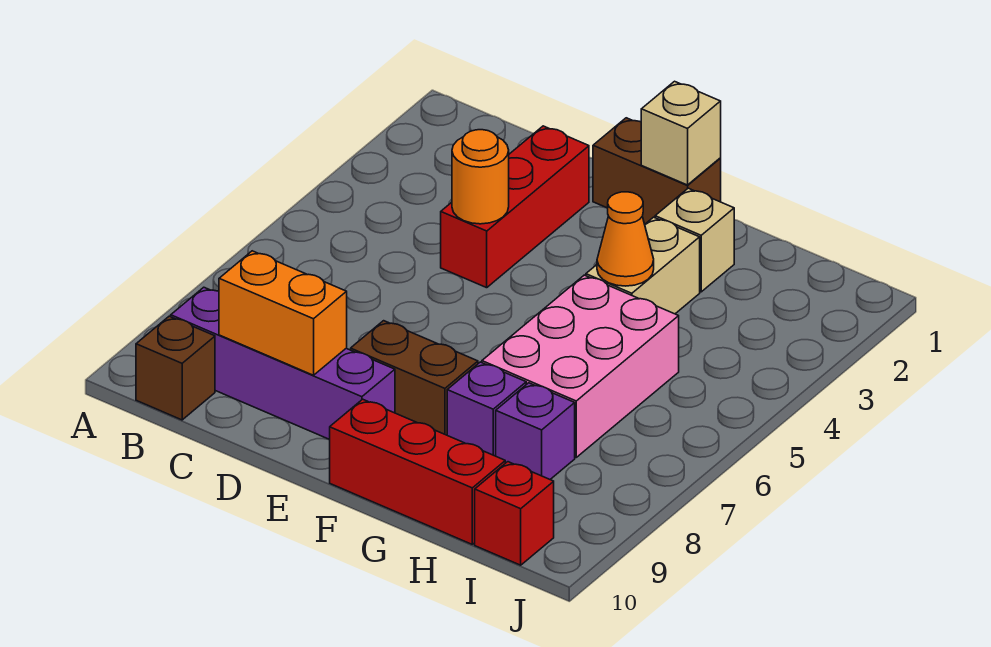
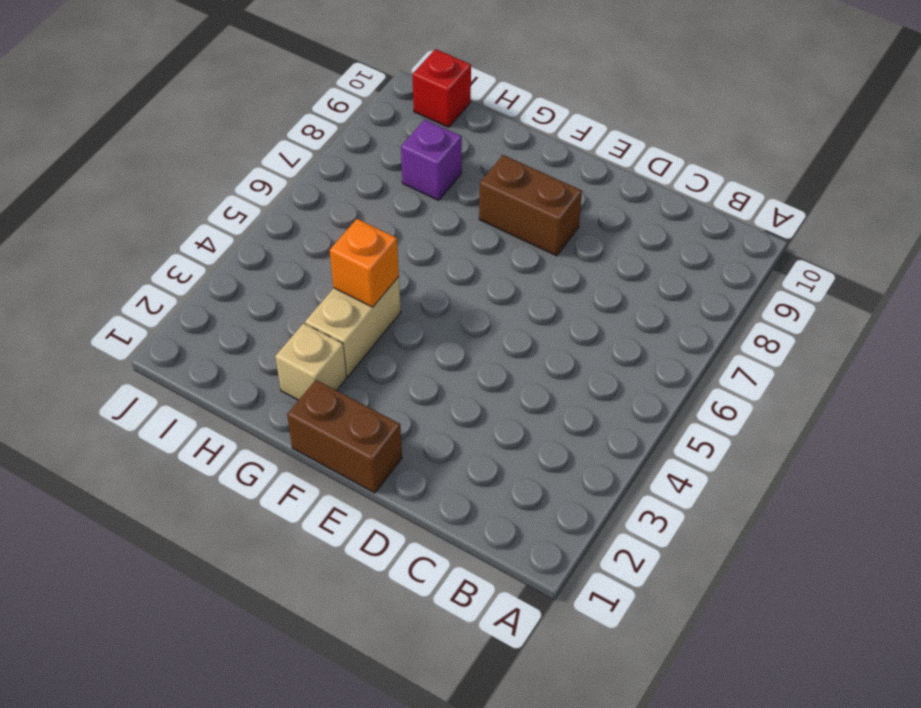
orange brick G4 level 2 -> orange cone G4 level 2
none -> purple brick B9:E9 level 1
none -> brown brick B10 level 1
none -> red brick D2:D4 level 1

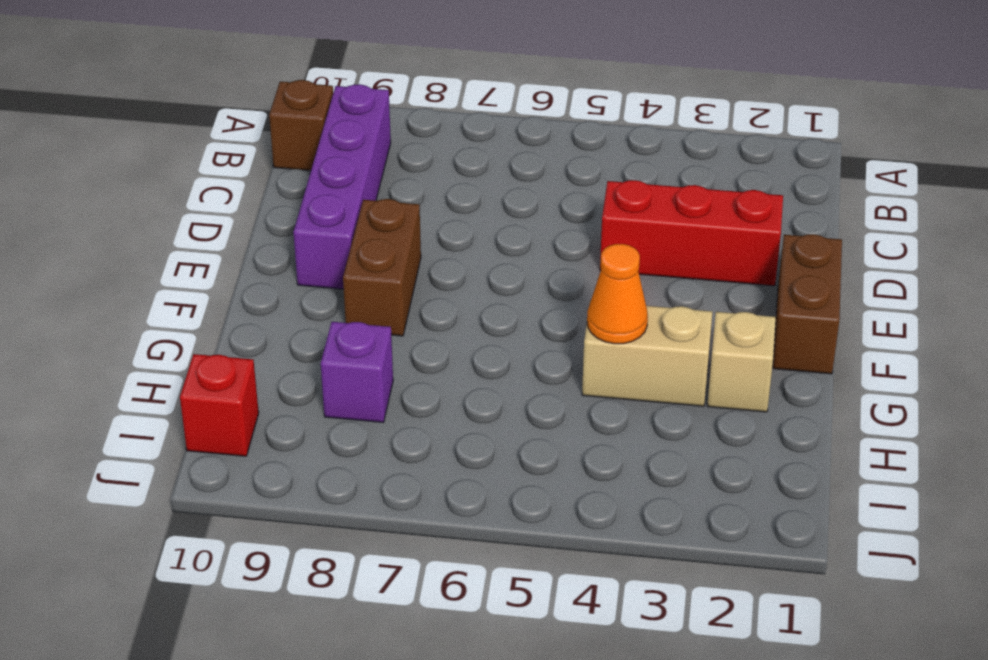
none -> red brick F10:H10 level 1
none -> pink brick G5:H7 level 1
none -> purple brick G8 level 1

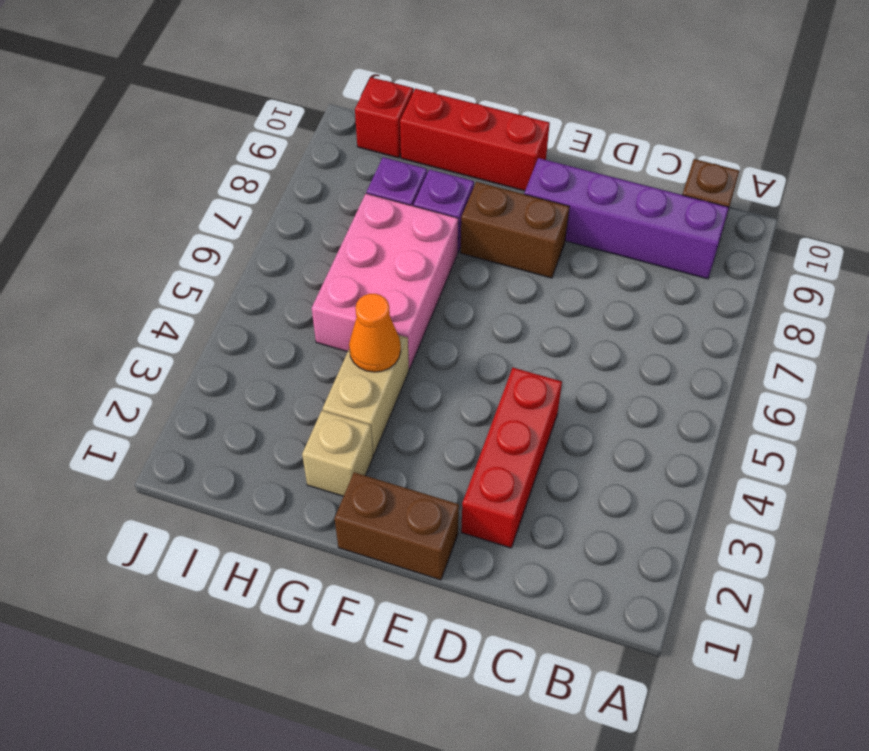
none -> orange brick C9:D9 level 2
none -> orange round brick D4 level 2
none -> tan brick F1 level 2

